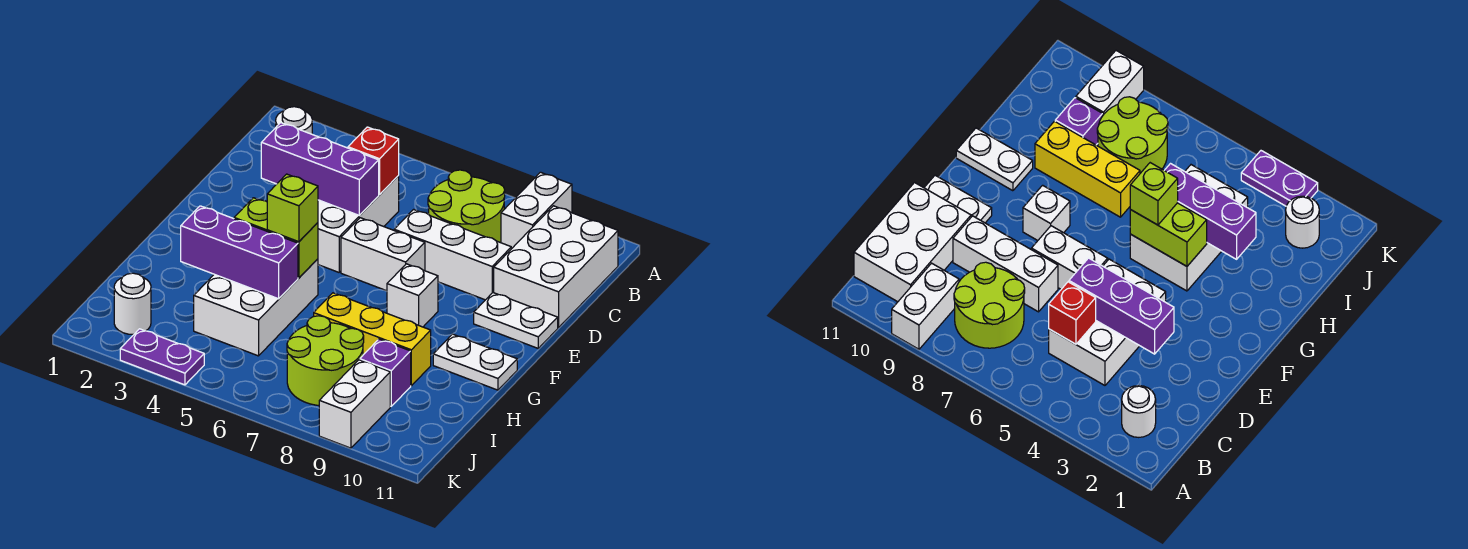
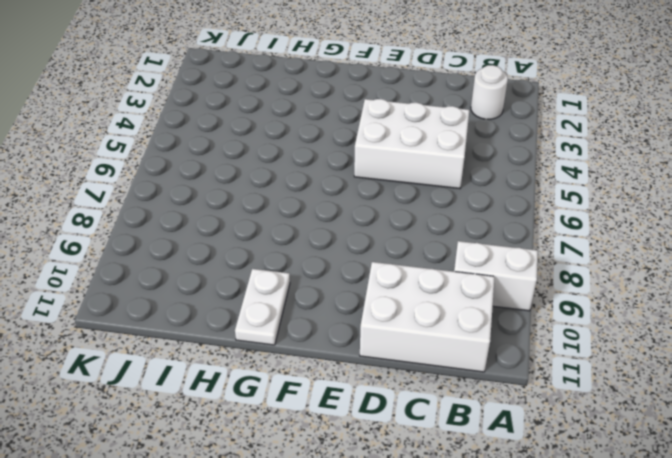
none -> lime round brick B7:C8 level 1
none -> white brick D7:D9 level 1
none -> white brick E6:E7 level 1

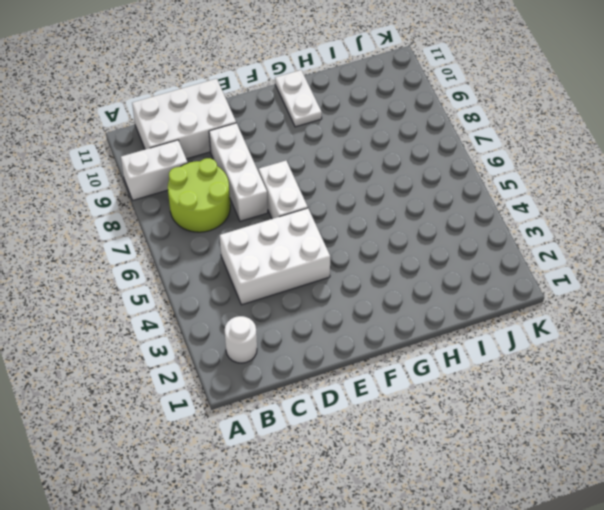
none -> white plate E10:E11 level 1
none -> white brick F8 level 1
none -> white brick G4:I5 level 1

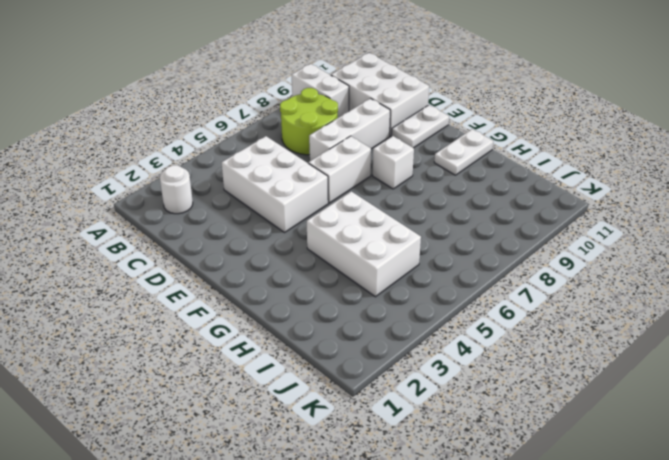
none -> yellow brick H7:H9 level 1
none -> lime round brick I7:J8 level 1
none -> purple brick I9 level 1

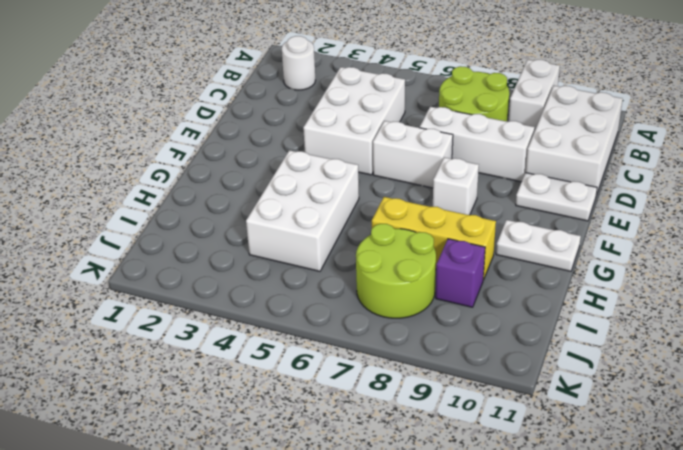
none -> white round brick J2 level 1
none -> white brick J9:K9 level 1
none -> purple plate K3:K4 level 1

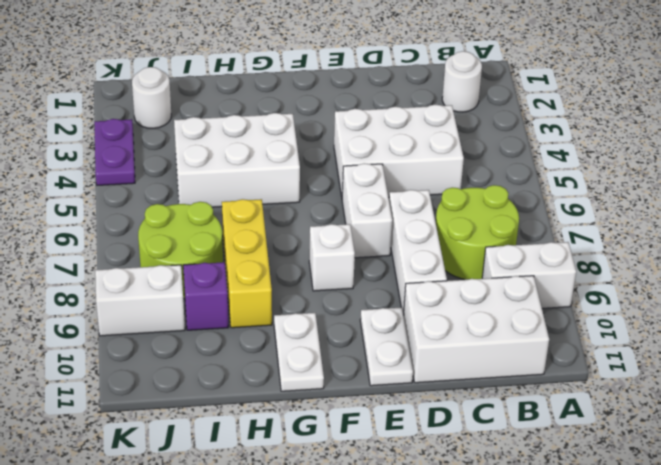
none -> red brick C5 level 2
none -> purple brick D3:D5 level 2
none -> lime brick G4:G5 level 2

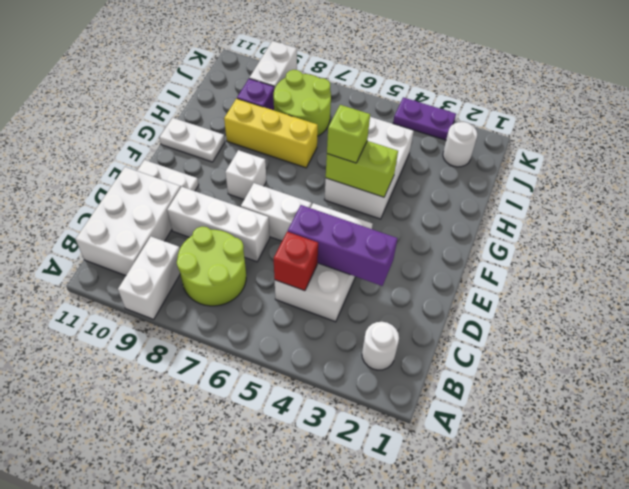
none -> purple brick H3:H5 level 2

